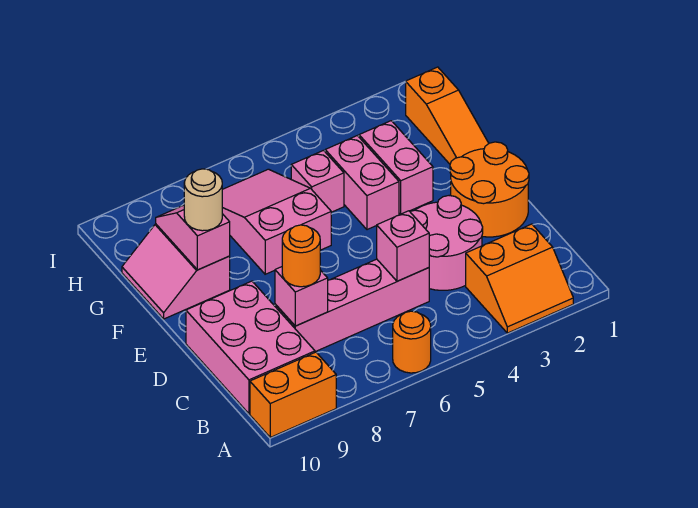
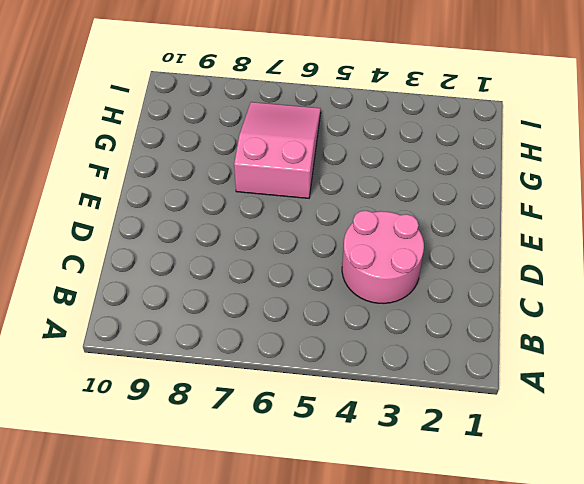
none -> orange slope A2:B3 level 1 top B
none -> orange round brick A6 level 1
none -> orange brick A9:A10 level 1

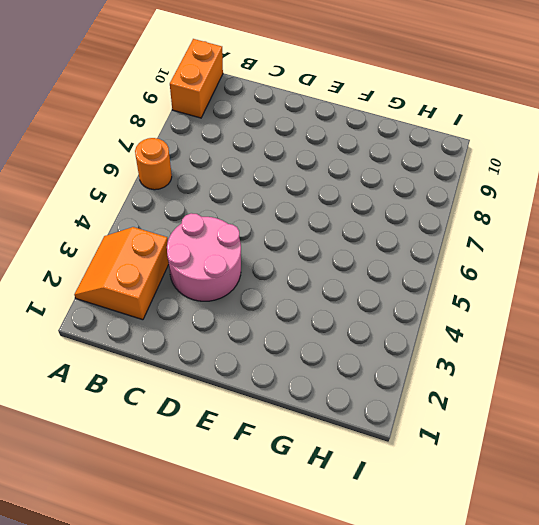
none -> pink brick B9:D10 level 1
none -> pink brick C5:C8 level 1
none -> orange round brick D1:E2 level 1

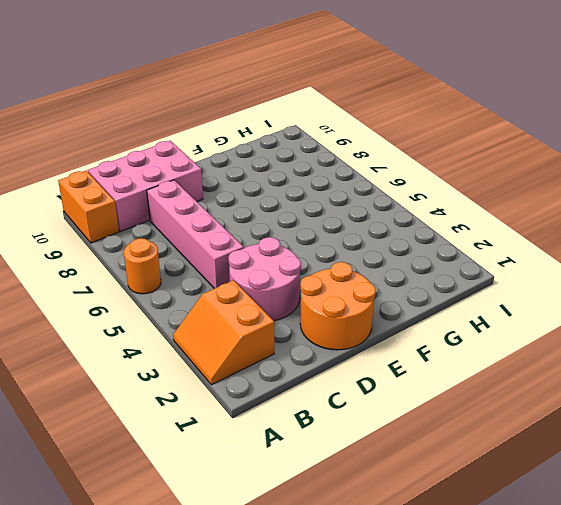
none -> orange slope F1:H1 level 1 top H
none -> pink brick F3:G3 level 1
none -> pink brick F4:G4 level 1

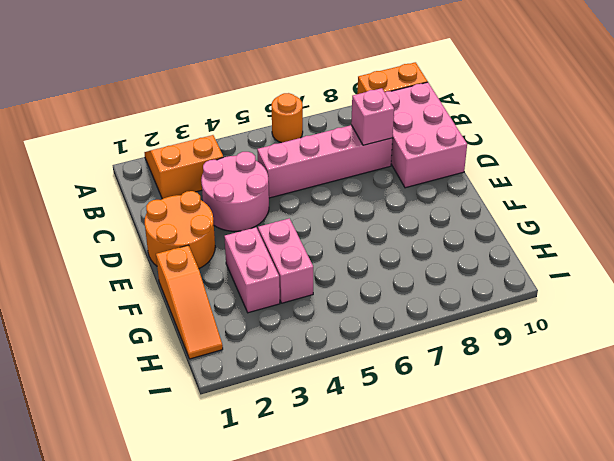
orange slope F1:H1 level 1 top F -> orange slope F1:H1 level 1 top H
none -> pink slope F6:H7 level 1 top F
none -> pink slope F9:G10 level 1 top 9
none -> pink brick G5 level 1

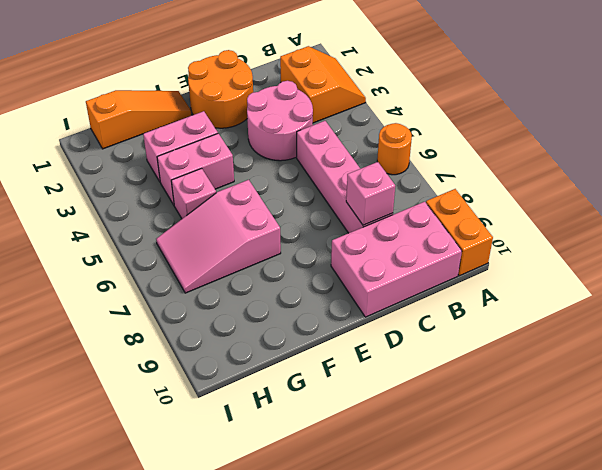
none -> pink slope F9:G10 level 1 top 9
none -> pink brick C5 level 2
none -> pink slope F9:G9 level 2 top F

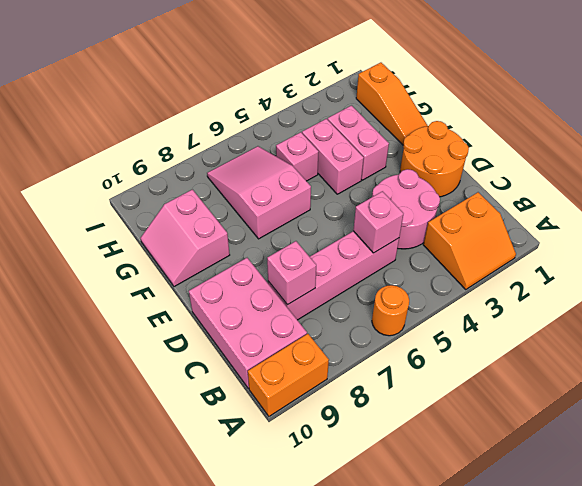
none -> pink slope F9:G9 level 2 top F
none -> orange round brick C8 level 3
none -> tan round brick F9 level 3

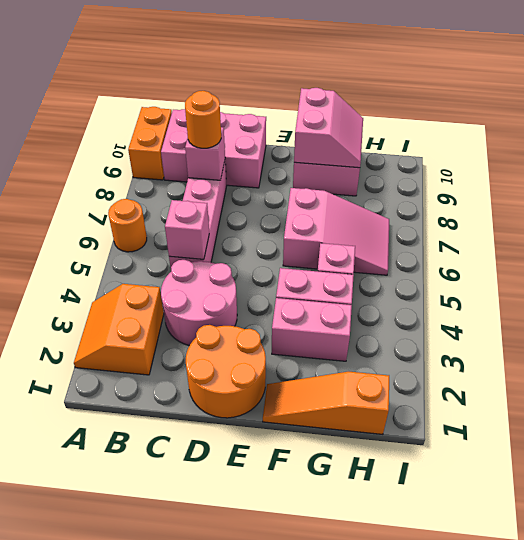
pink slope F9:G10 level 2 top F -> pink slope F9:G9 level 2 top F
none -> tan round brick F9 level 3

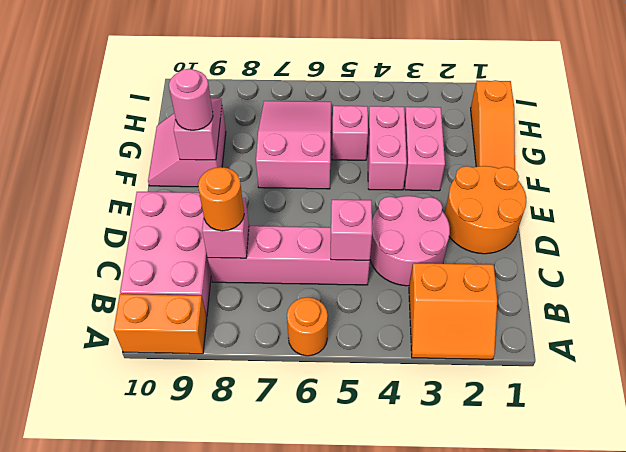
pink round brick F9 level 3 -> tan round brick F9 level 3

